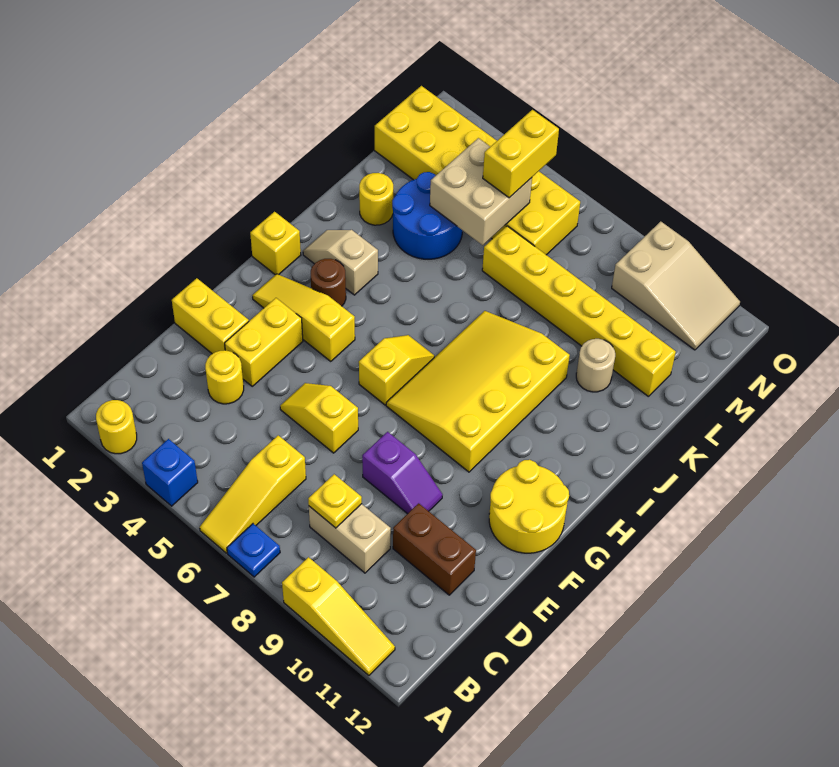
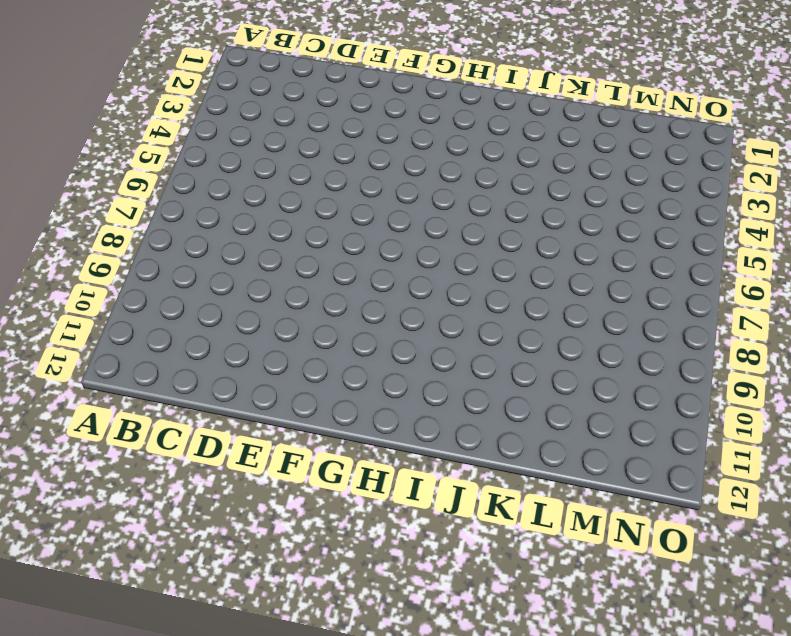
none -> yellow round brick A2 level 1
none -> blue brick A4 level 1
none -> yellow slope A6:C6 level 1 top C

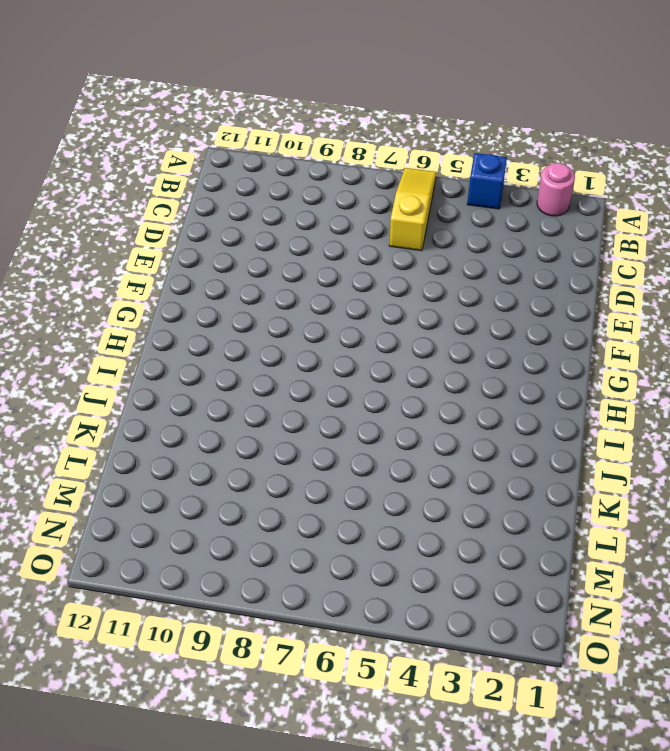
pink round brick A2 level 1 -> yellow round brick A2 level 1
none -> blue plate A7 level 1
none -> yellow slope A9:A11 level 1 top 9
none -> tan brick C8:C9 level 1

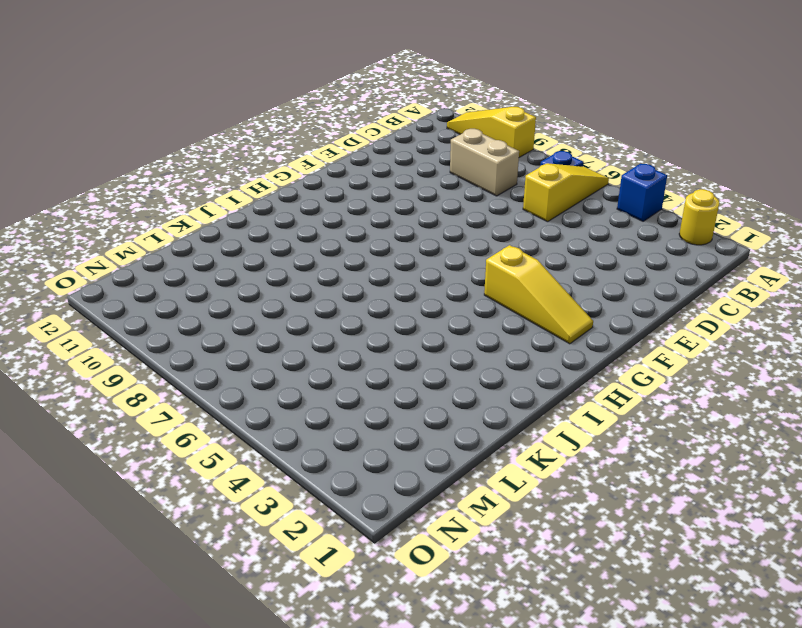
none -> yellow round brick D3 level 1
none -> brown brick D10:D11 level 1
none -> yellow brick E1:E2 level 1

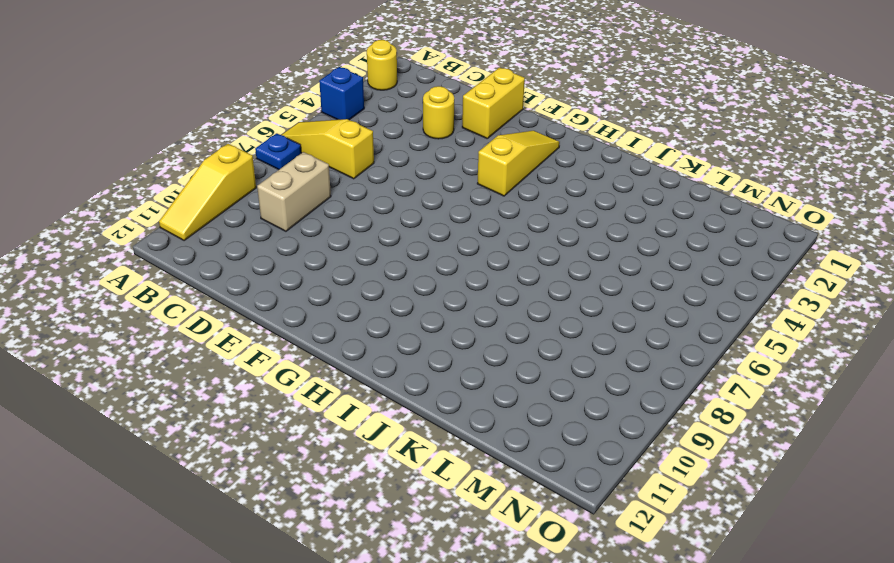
none -> brown brick D10:D11 level 1
none -> yellow brick E3:F3 level 1
none -> yellow slope E5:E6 level 1 top 6

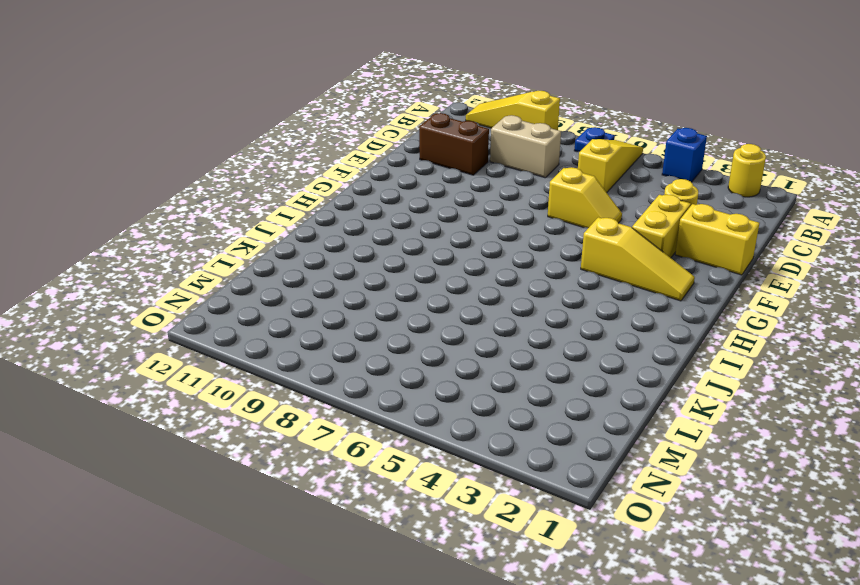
none -> purple slope E8:E9 level 1 top 8
none -> yellow round brick F11:G12 level 1
none -> yellow slope G6:H6 level 1 top G

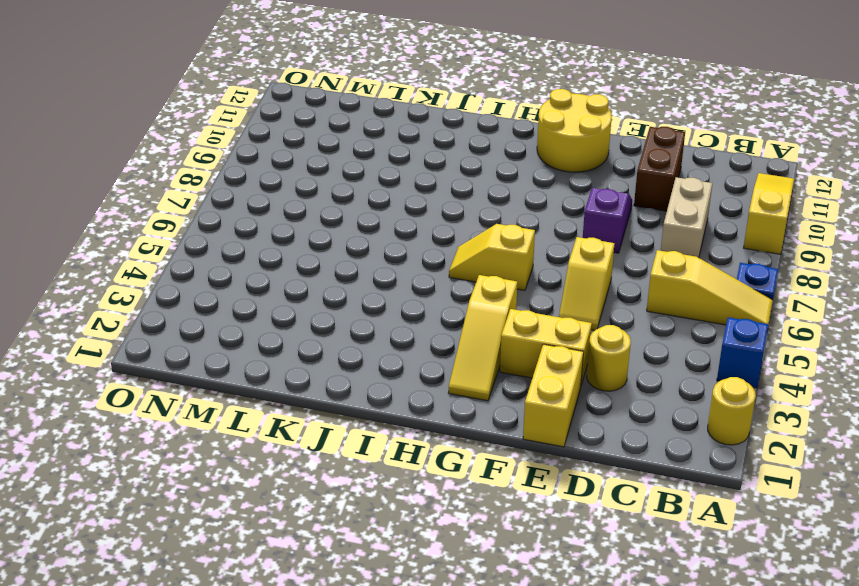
none -> yellow slope G7:J9 level 1 top 9
none -> yellow brick H1 level 1
none -> brown round brick H3 level 1

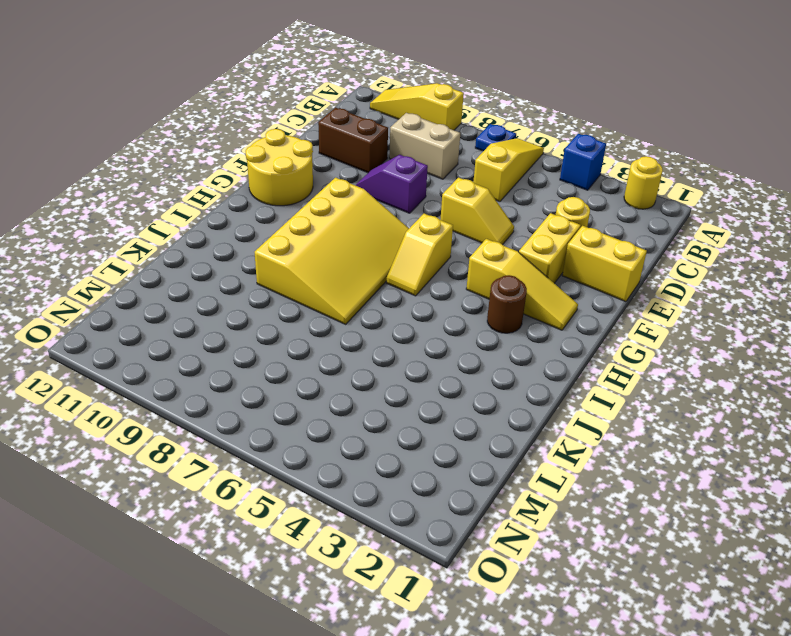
none -> yellow brick H1 level 1
none -> tan slope I2:I3 level 1 top 3
none -> yellow round brick K2 level 1

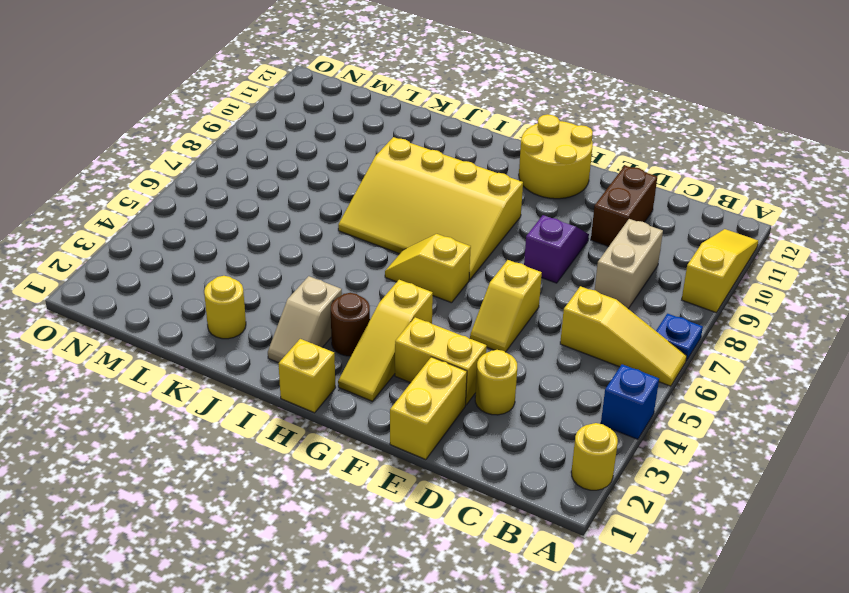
none -> blue round brick K3:L4 level 1
none -> tan round brick K10 level 1
none -> yellow brick L6:L11 level 1

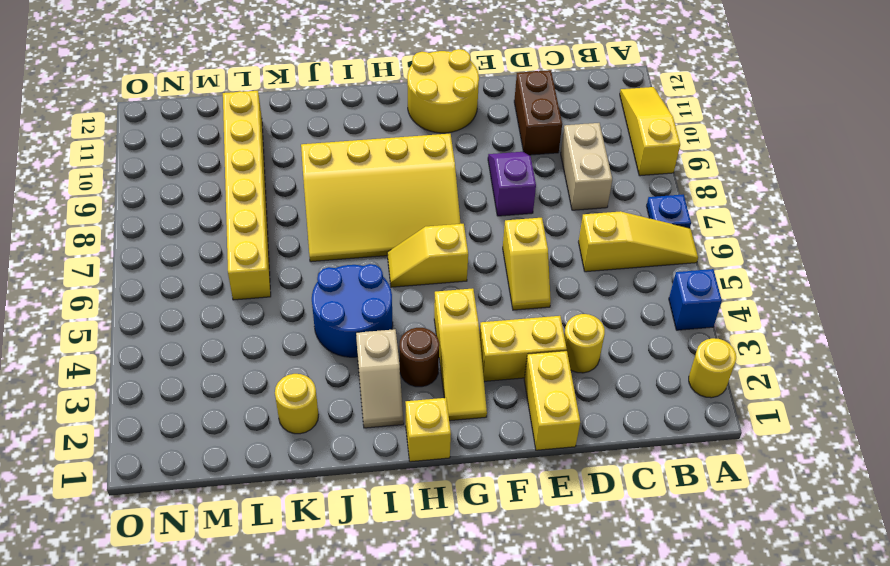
blue round brick I4:J5 level 1 -> blue round brick K3:L4 level 1
none -> tan round brick K10 level 1
none -> yellow brick M1:N6 level 1
none -> tan slope N9:O11 level 1 top 9

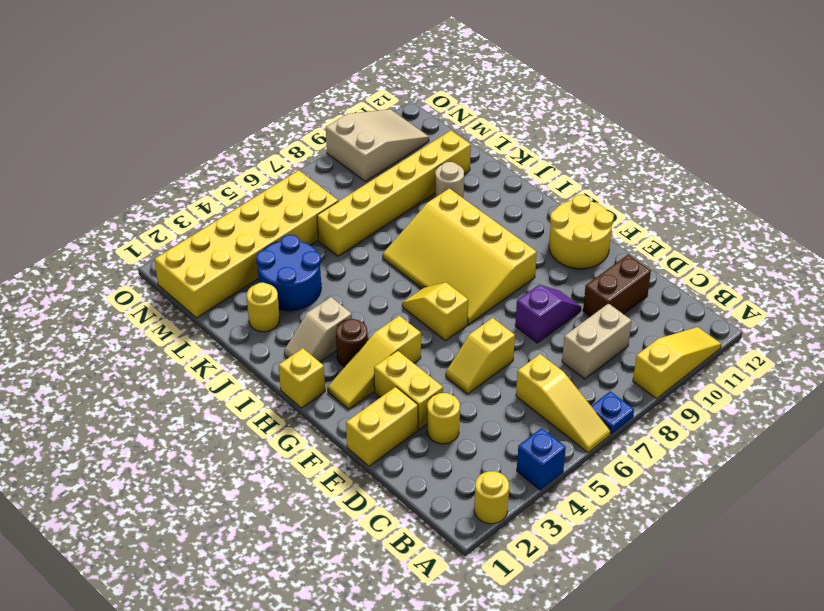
none -> yellow plate C8 level 2
none -> tan brick L4:M5 level 2
none -> yellow brick M5:N5 level 3

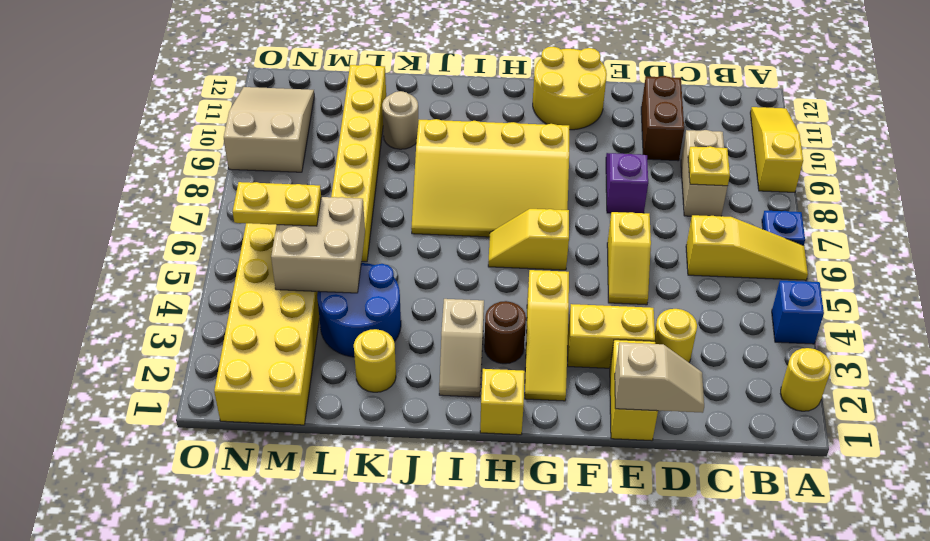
tan slope D1:E1 level 2 top E -> none
yellow plate M5:N5 level 3 -> yellow brick M5:N5 level 3

